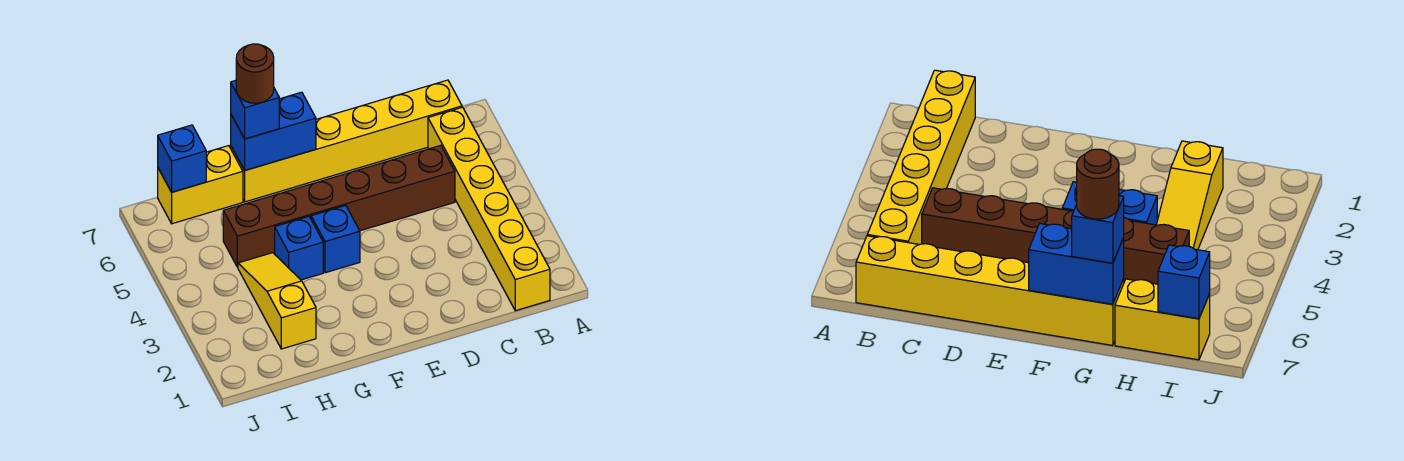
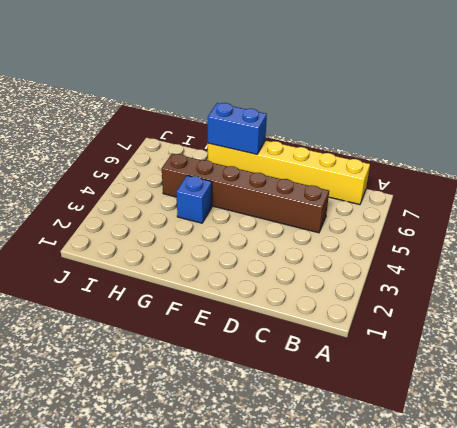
none -> yellow brick B1:B6 level 1
none -> blue brick F4 level 1

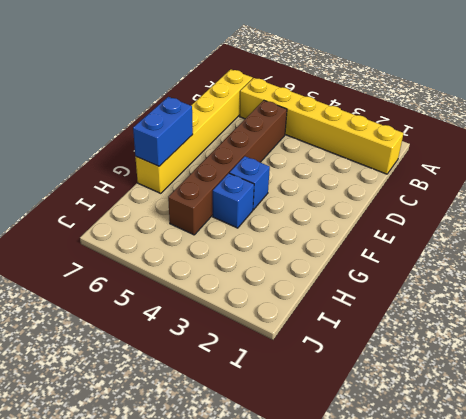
none -> yellow slope H2:H4 level 1 top 2
none -> yellow brick H7:I7 level 1

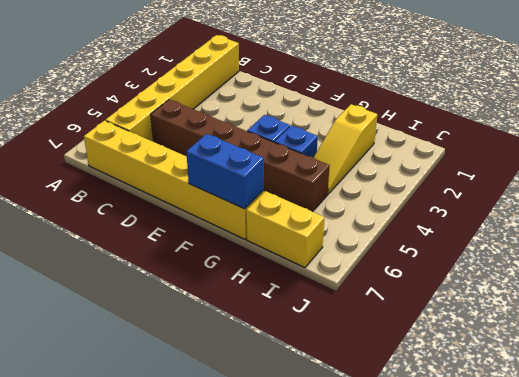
none -> blue brick I7 level 2
none -> blue brick G7 level 3

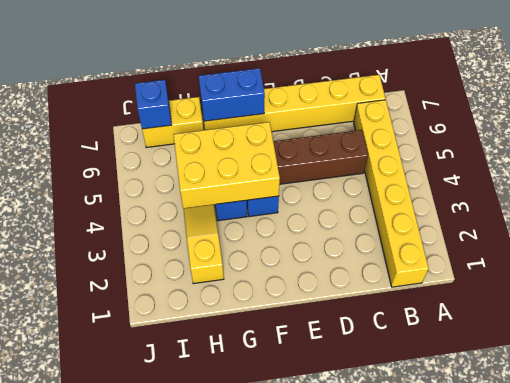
yellow brick F4:H5 level 2 -> none
none -> blue brick G7 level 3
none -> brown round brick G7 level 4

